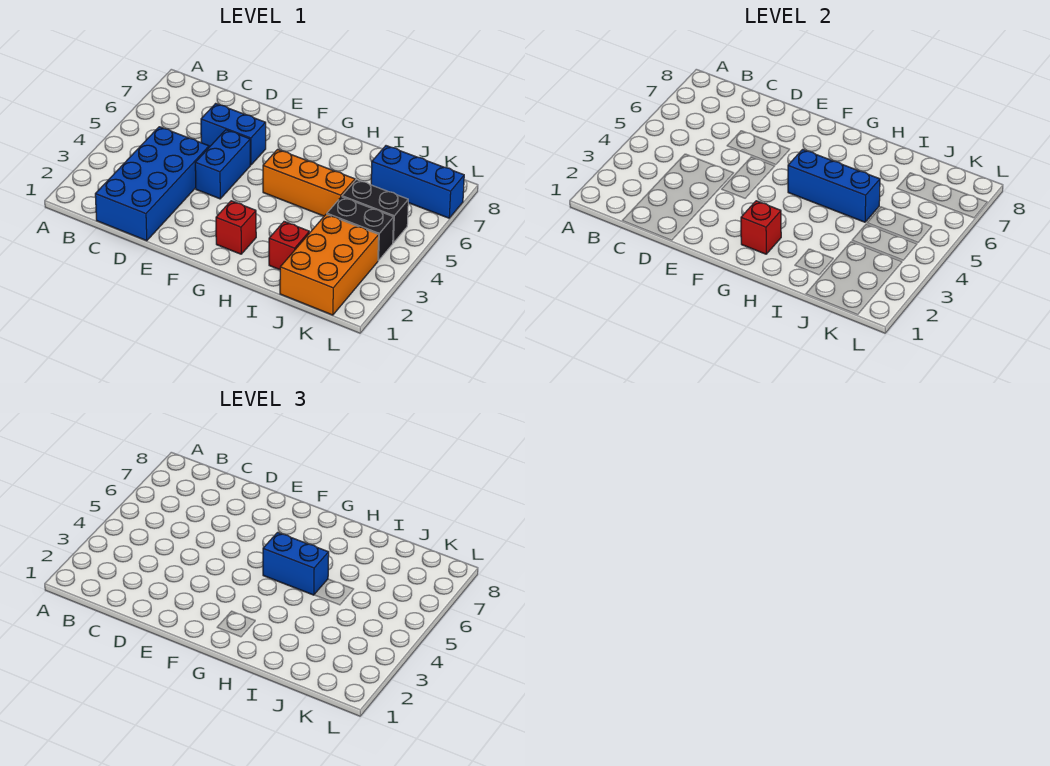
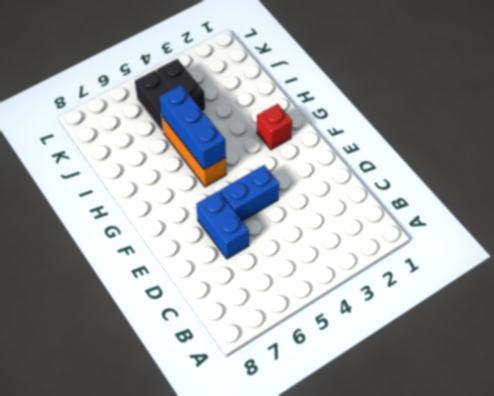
none -> blue brick C1:D4 level 1
none -> red brick I2 level 1
none -> orange brick J1:K3 level 1

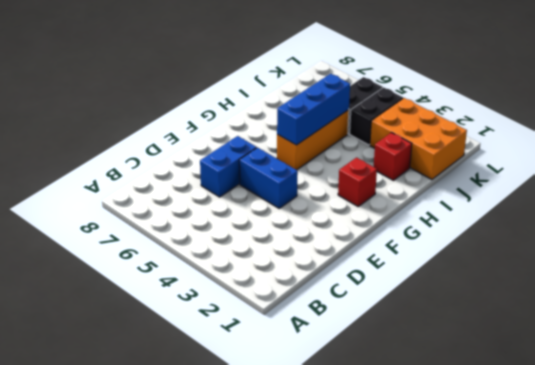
none -> blue brick C1:D4 level 1
none -> blue brick J7:L7 level 1
none -> red brick G2 level 2

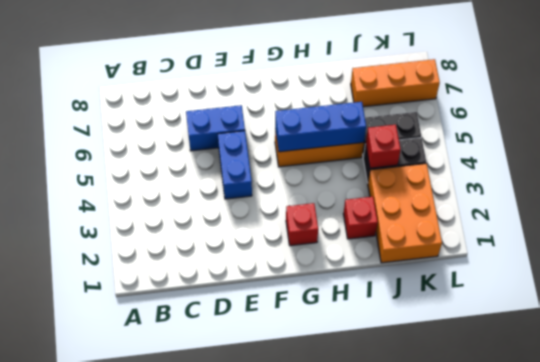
red brick J4 level 2 -> red brick G2 level 2
orange brick J7:L7 level 1 -> blue brick J7:L7 level 1
none -> blue brick C1:D4 level 1
none -> blue brick G5:H5 level 3

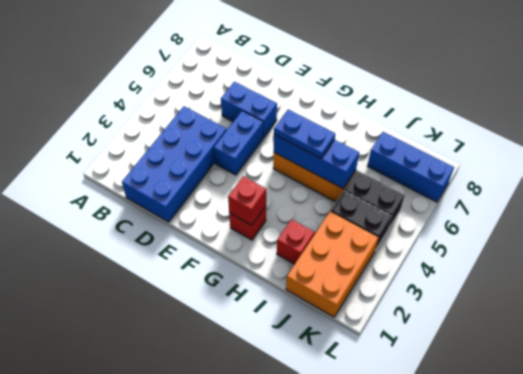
blue plate G5:H5 level 3 -> blue brick G5:H5 level 3

